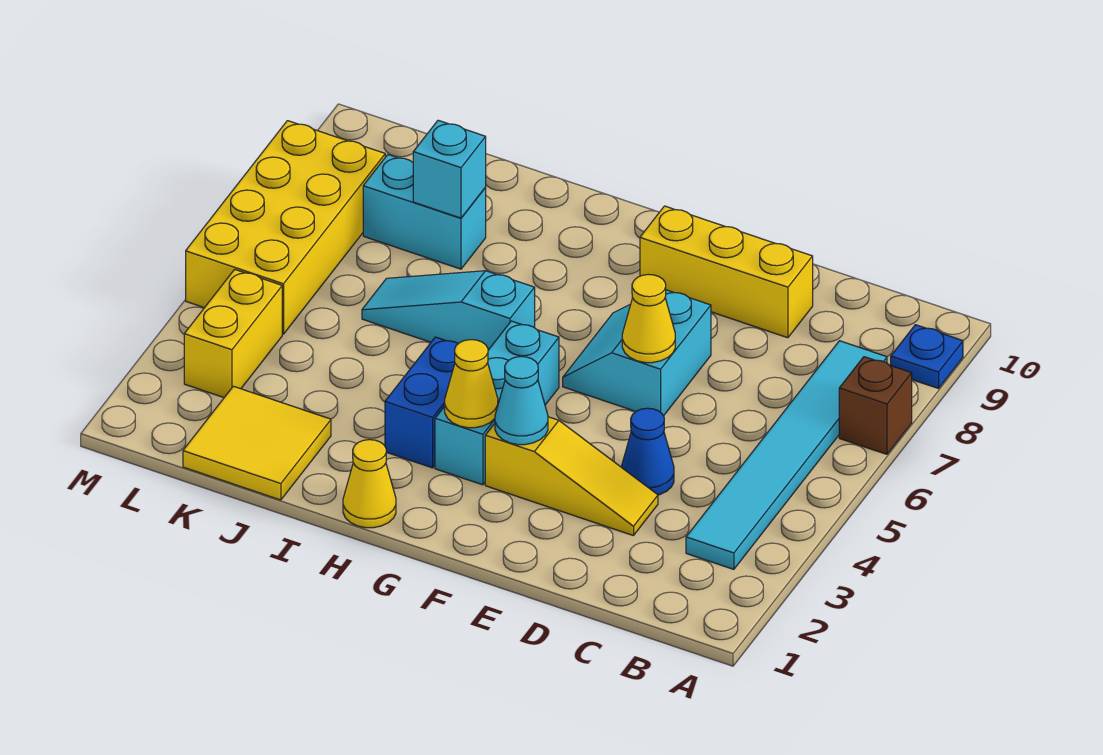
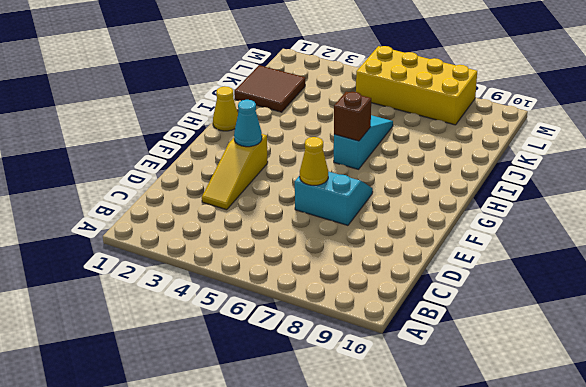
brown brick H6 level 2 -> brown brick A7 level 1
brown tile J1:K2 level 1 -> yellow tile J1:K2 level 1
none -> blue plate A9 level 1
none -> cyan tile B3:B8 level 1
none -> blue cone D4 level 1

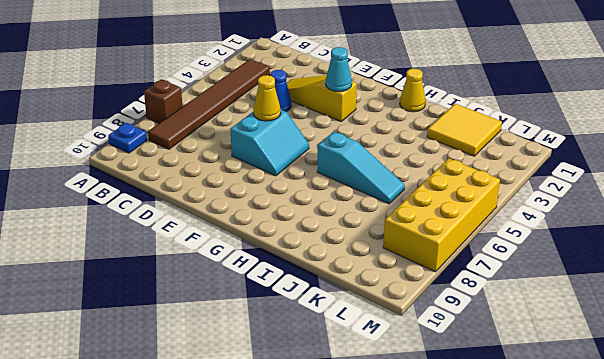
brown tile B3:B8 level 1 -> cyan tile B3:B8 level 1
none -> yellow brick D9:F9 level 1
none -> cyan brick G3:G5 level 1
none -> blue brick H3:H4 level 1

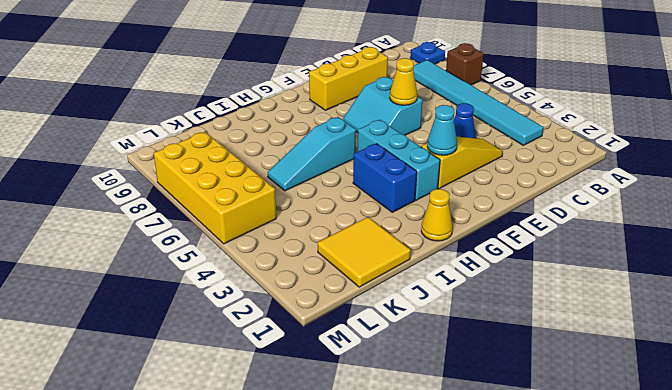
none -> cyan brick J8:K8 level 1
none -> yellow brick L3:L4 level 1
none -> yellow cone G3 level 2

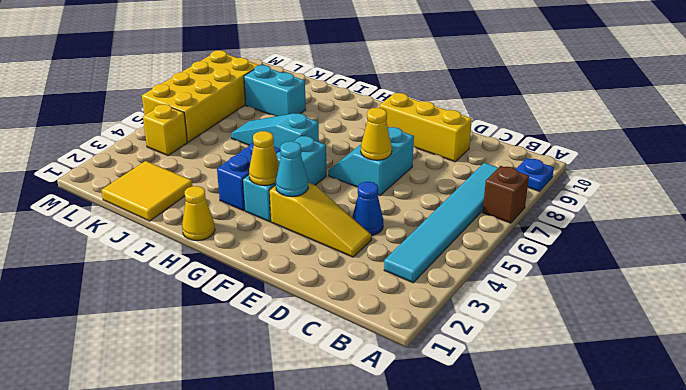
yellow brick L4 level 1 -> yellow brick L3:L4 level 1
none -> cyan brick J8 level 2

